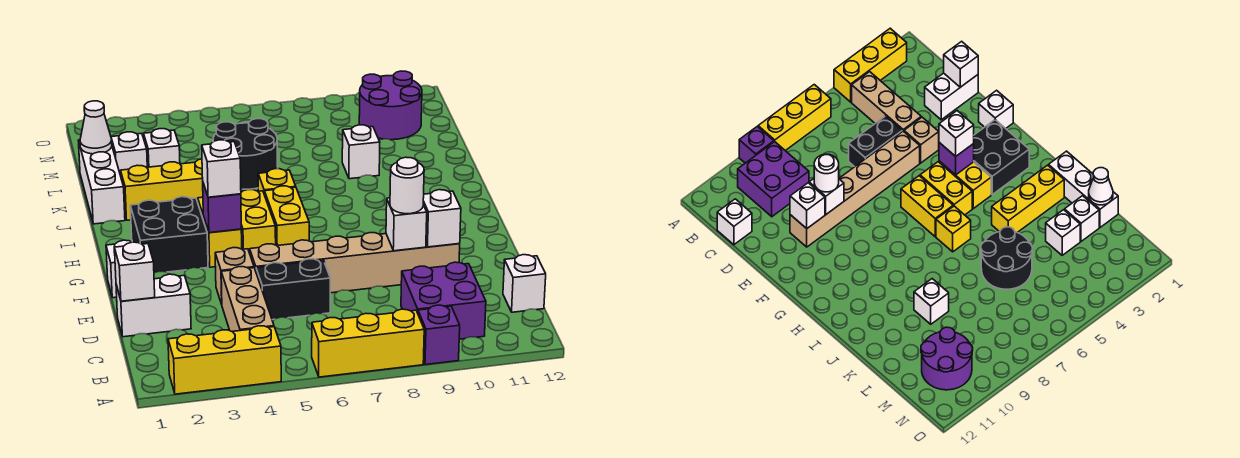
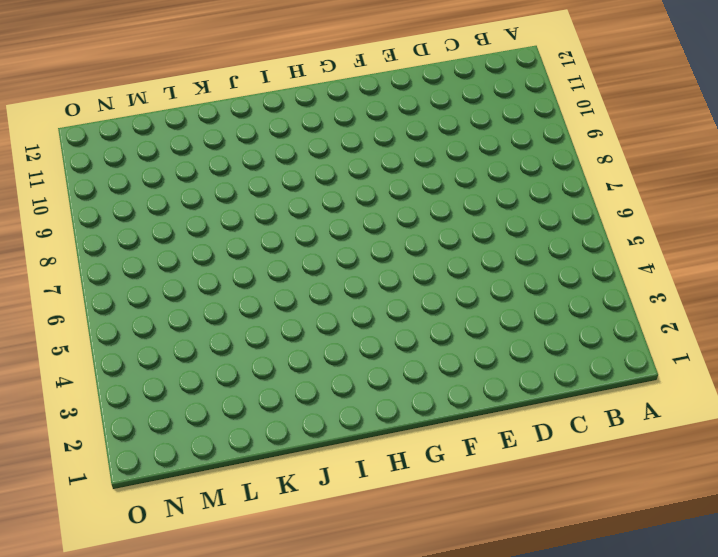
none -> yellow brick A2:A4 level 1
none -> yellow brick A6:A8 level 1
none -> purple brick A9 level 1
none -> tan brick B4:D4 level 1

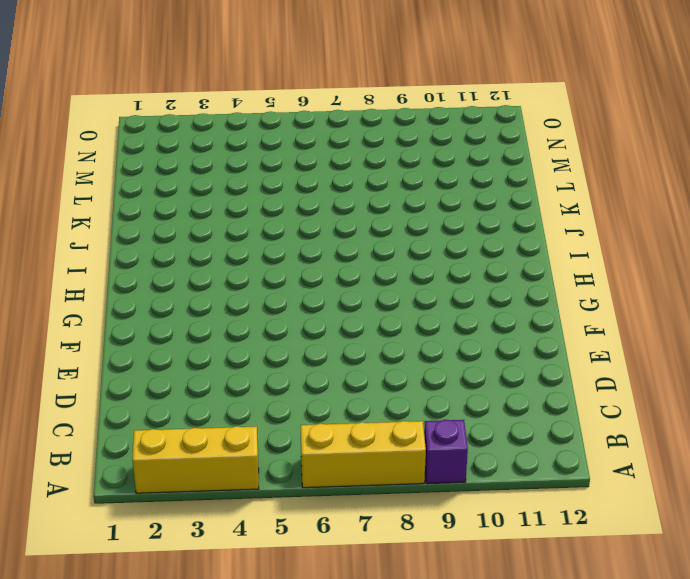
none -> tan brick B4:D4 level 1
none -> purple brick B9:C10 level 1
none -> white brick C12 level 1
none -> white brick D1:D2 level 1

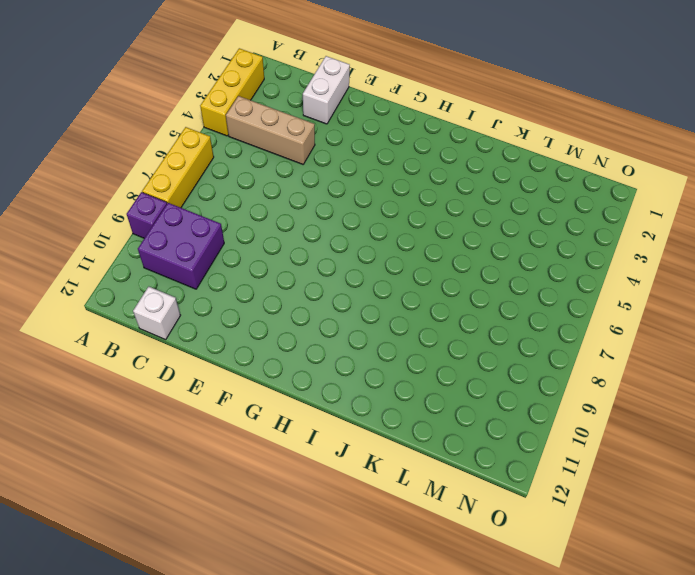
none -> black brick D5:D6 level 1
none -> tan brick E4 level 1
none -> tan brick E5:E10 level 1
none -> white brick F1 level 1

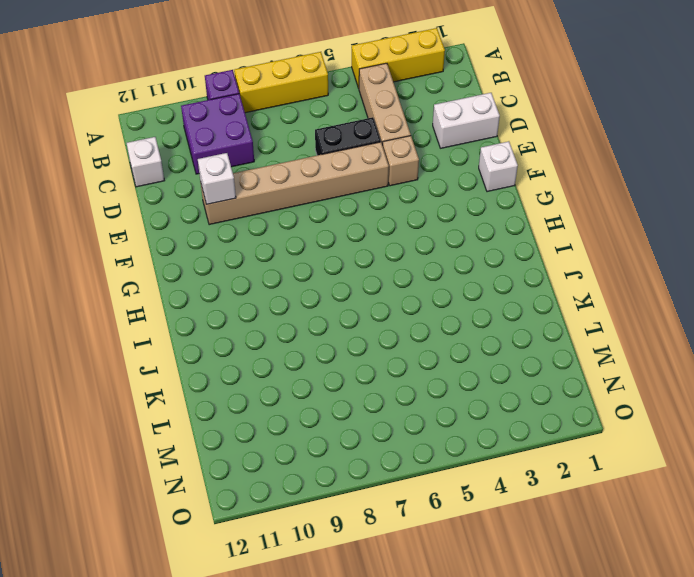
none -> black brick G2:H3 level 1
none -> yellow brick G4:H4 level 1
none -> yellow brick G5:H5 level 1
none -> yellow brick G6:H6 level 1

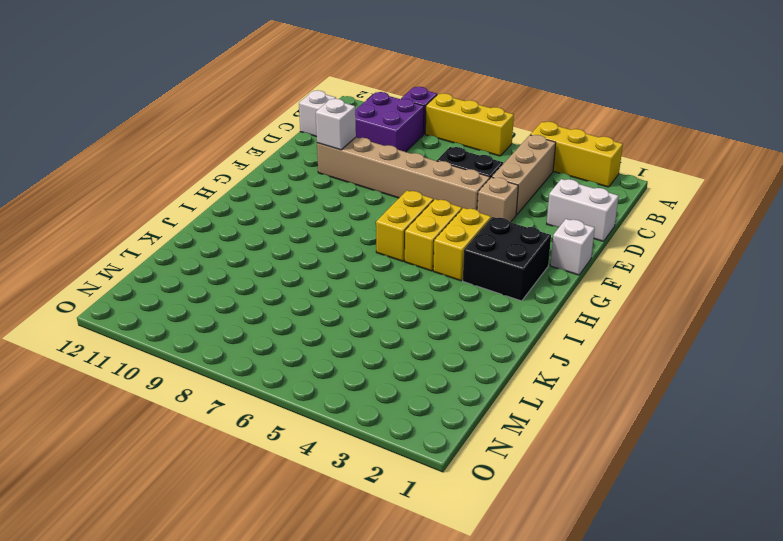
none -> yellow brick I6 level 1
none -> white brick J1:L1 level 1
none -> yellow brick J2:J4 level 1
none -> black round brick K5:L6 level 1

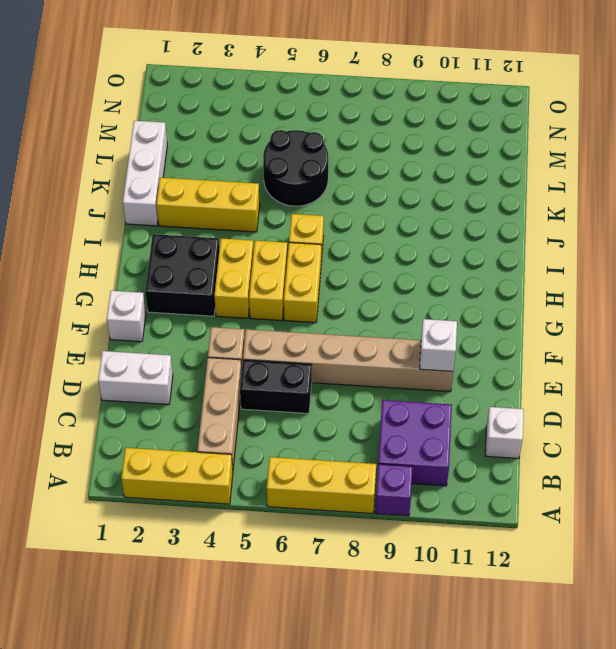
none -> white brick K9 level 1
none -> white brick L2 level 1
none -> white brick L3 level 1
none -> purple round brick M10:N11 level 1

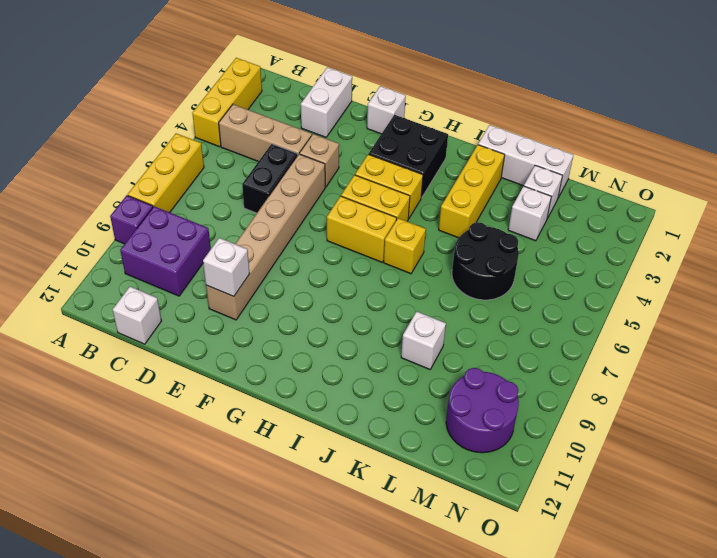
none -> white brick D1 level 2
none -> white brick E9 level 2
none -> purple brick G4 level 2
none -> white cone L1 level 2

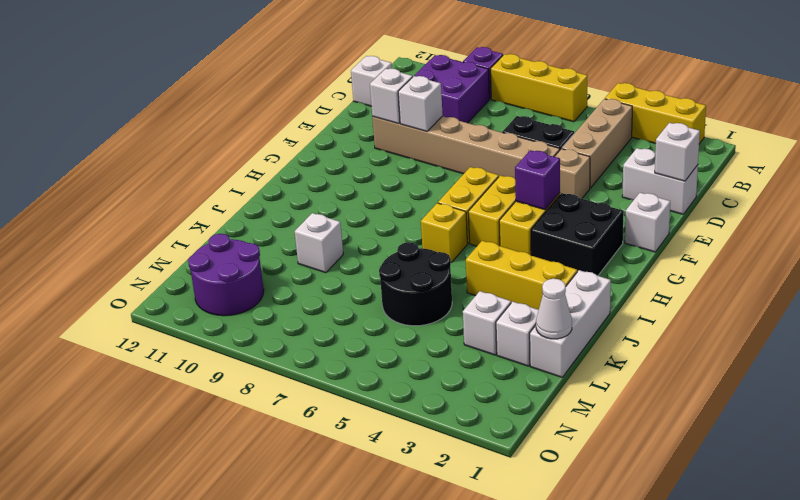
none -> white round brick E9 level 3
none -> white brick G4 level 3

